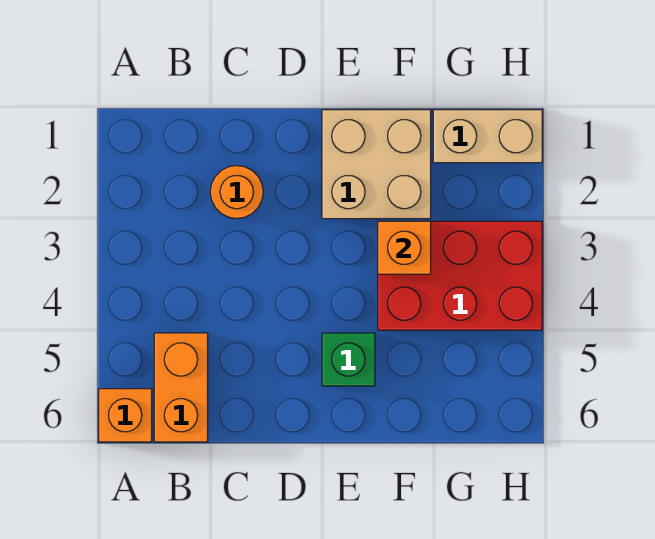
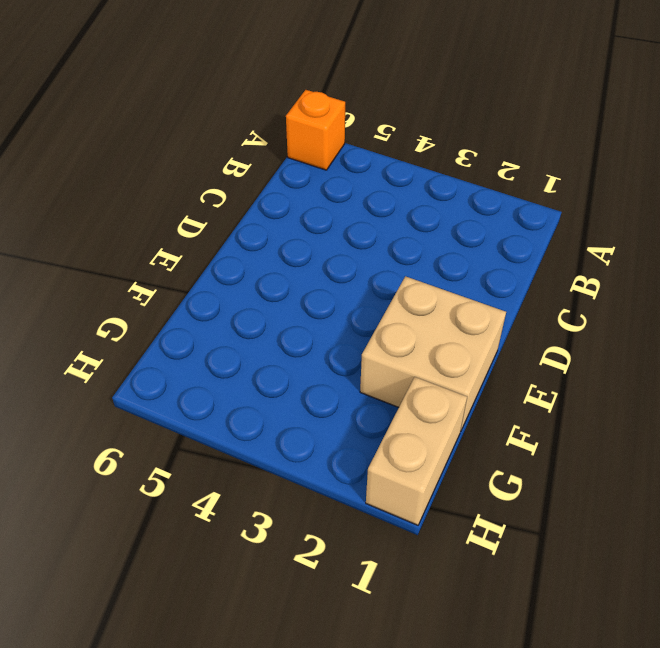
none -> orange brick B5:B6 level 1
none -> orange round brick C2 level 1

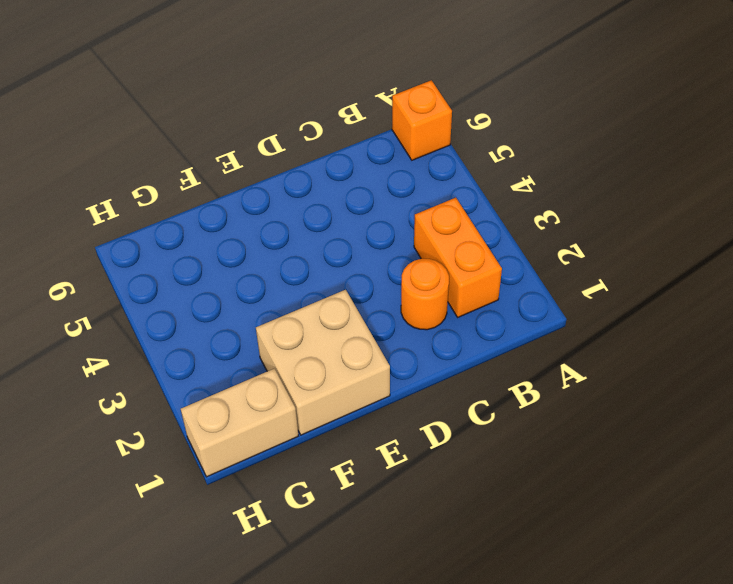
orange brick B2:B3 level 1 -> orange brick B5:B6 level 1
none -> green brick E5 level 1
none -> red brick F3:H4 level 1

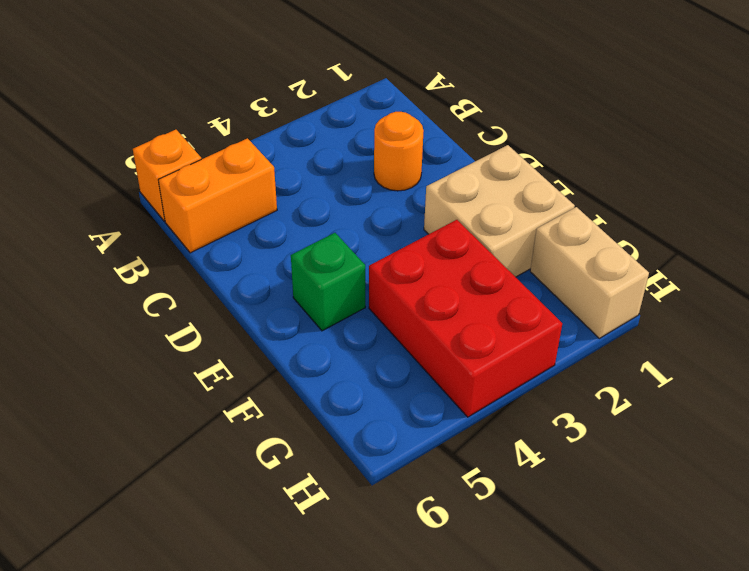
none -> orange brick F3 level 2

